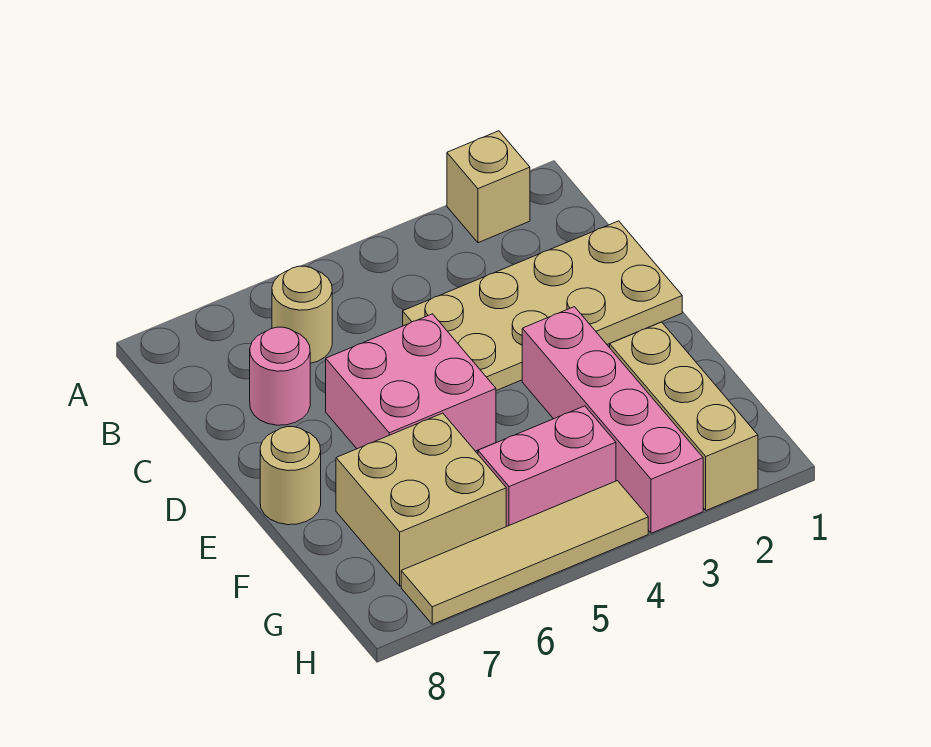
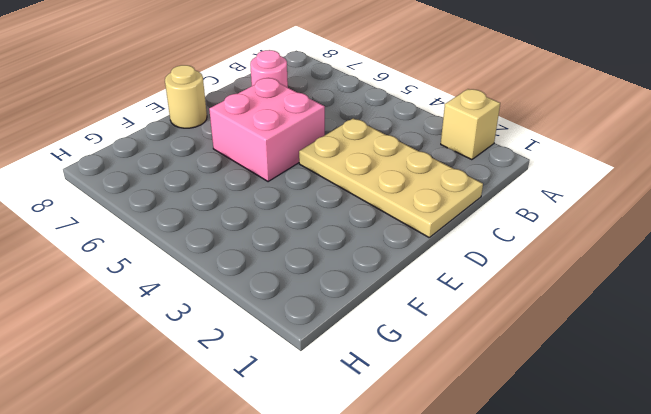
none -> tan round brick B6 level 1
none -> pink brick E3:H3 level 1

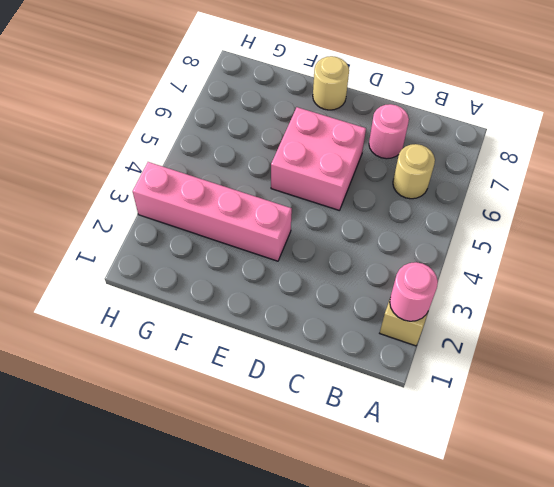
pink round brick A2 level 2 -> none
none -> tan plate C1:D4 level 1
none -> tan brick F2:H2 level 1

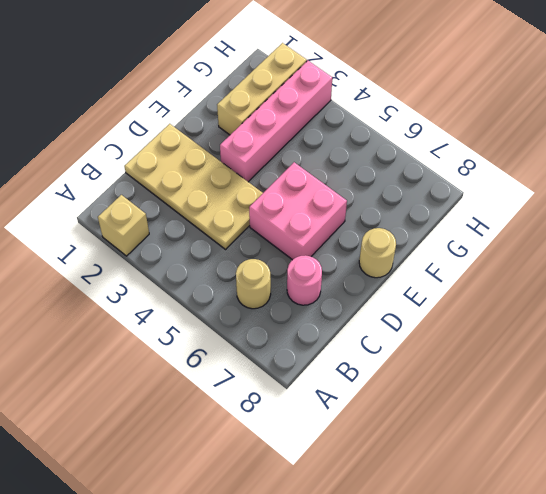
none -> tan brick F6:G7 level 1
none -> pink brick G4:G5 level 1

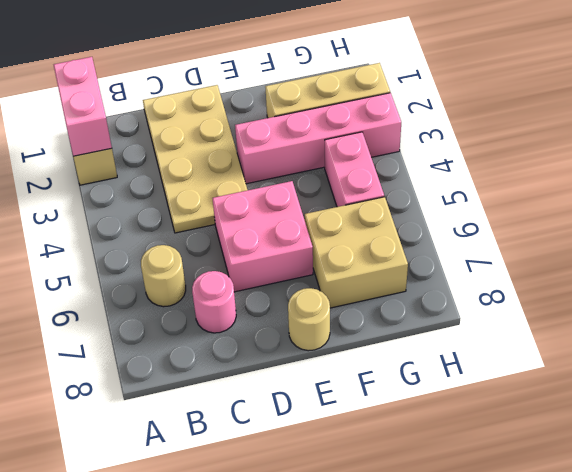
pink brick A1:A2 level 2 -> none
none -> tan tile H4:H7 level 1

